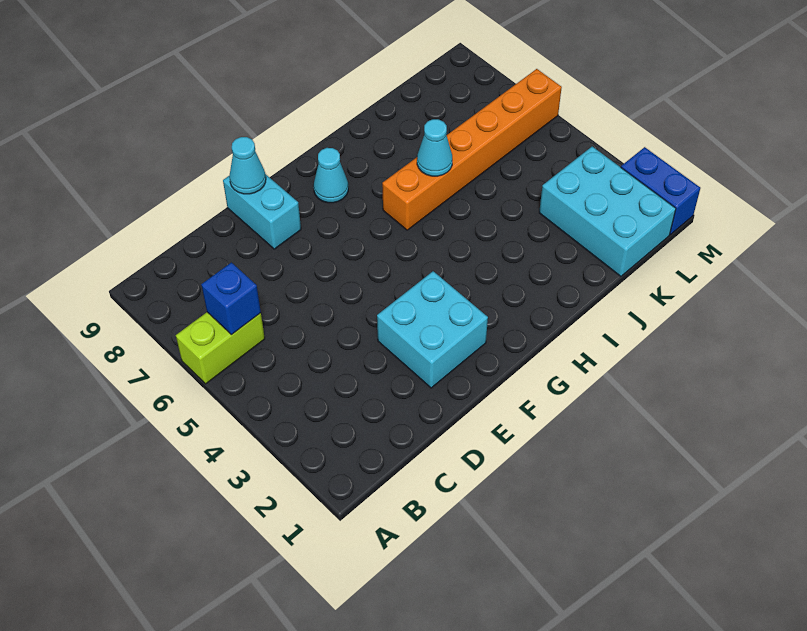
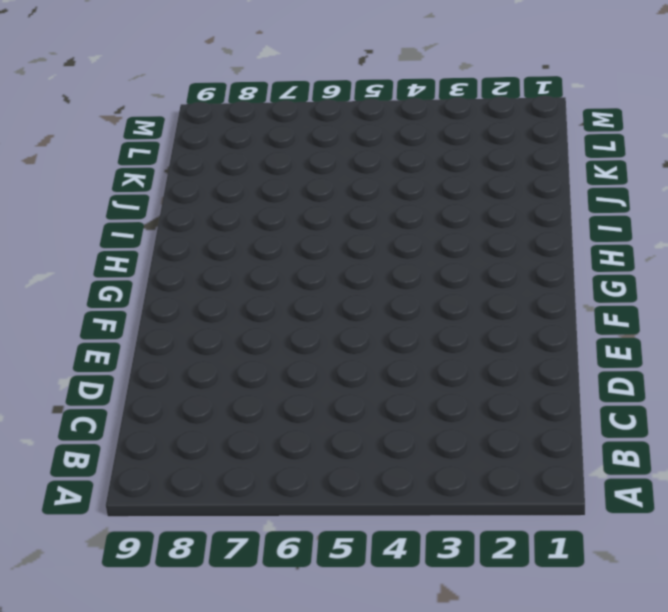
none -> lime brick A6:B6 level 1
none -> cyan brick E2:F3 level 1

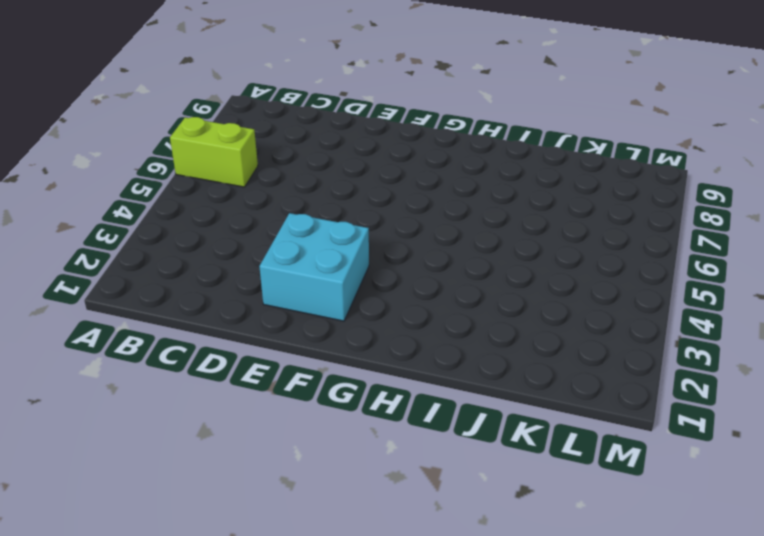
none -> cyan brick E8:E9 level 1
none -> cyan cone G8 level 1

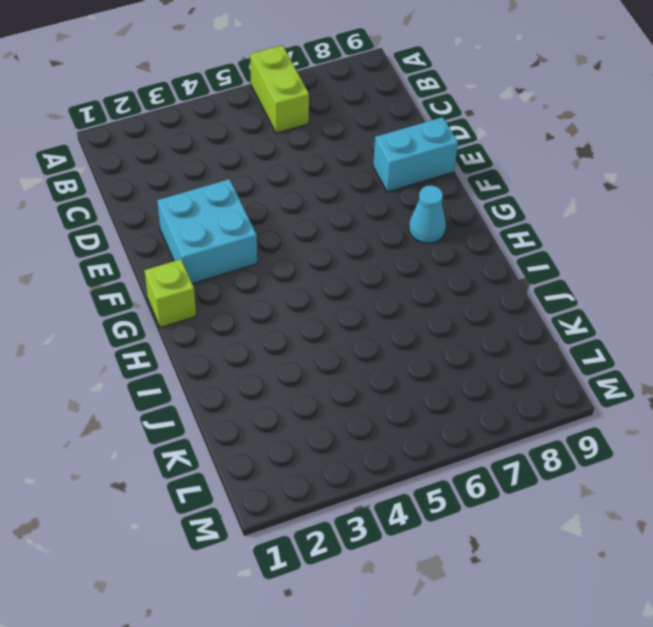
lime brick G1 level 1 -> none
none -> orange brick H6:M6 level 1
none -> cyan brick K1:L3 level 1

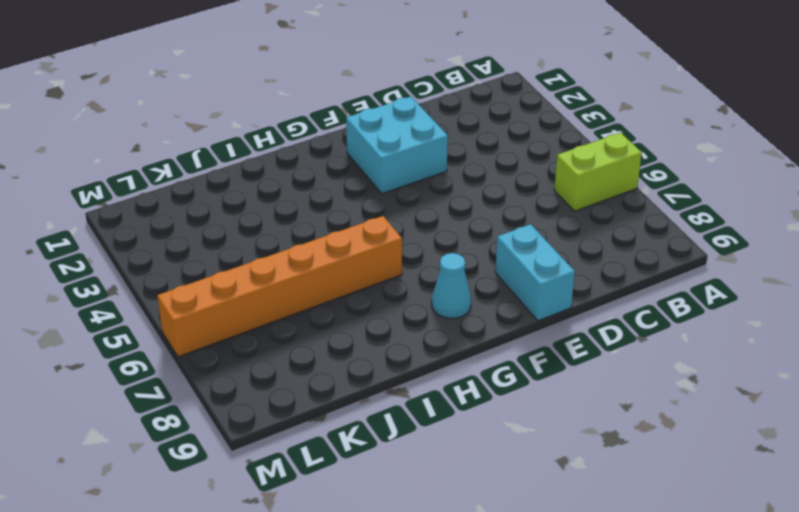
none -> cyan brick K1:L3 level 1
none -> blue brick M1:M2 level 1

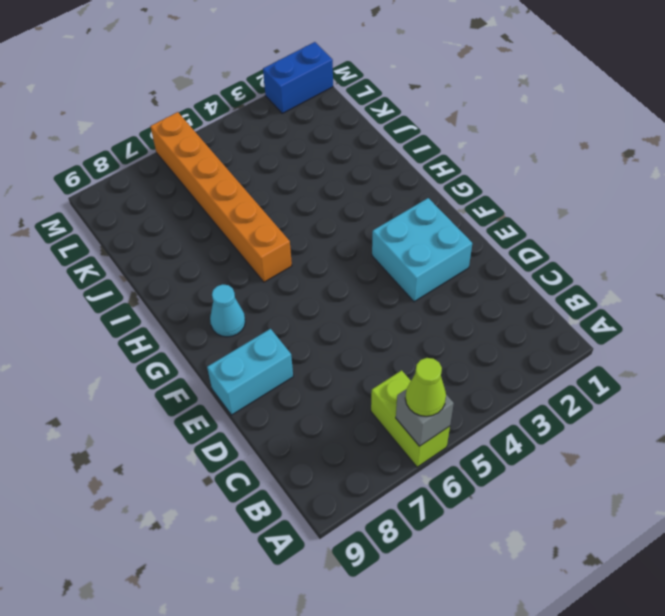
grey brick A6 level 2 -> none
lime cone A6 level 3 -> none
none -> cyan brick K1:L3 level 1
none -> blue brick B6 level 2

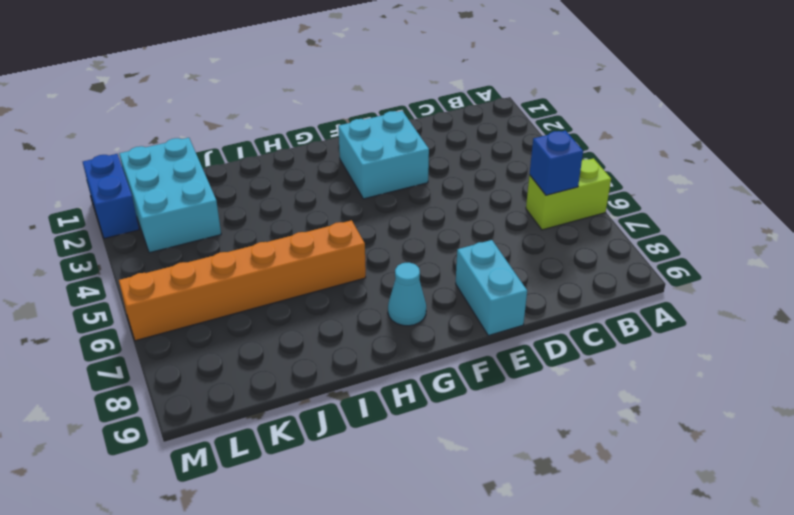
none -> cyan cone E9 level 2
none -> cyan cone I6 level 2

